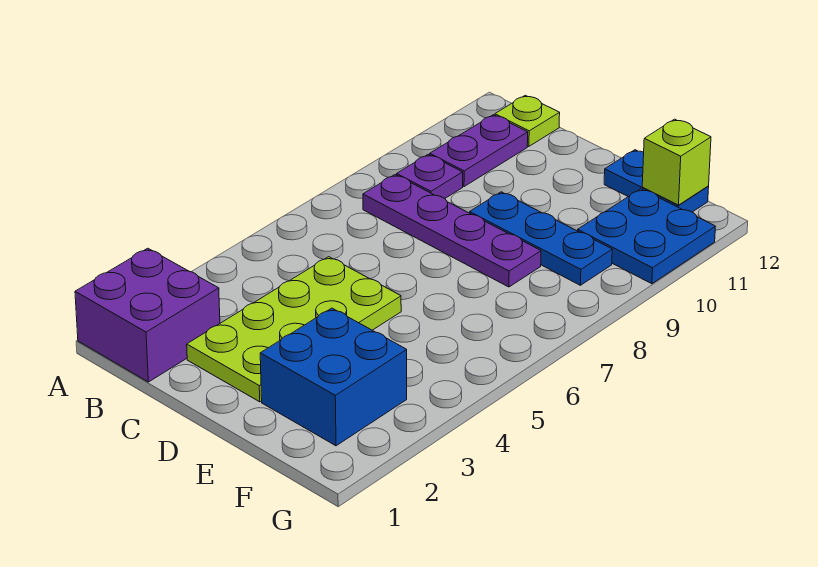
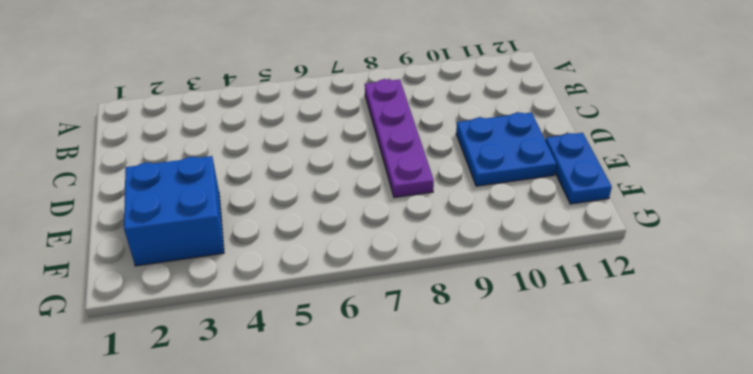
blue plate D10:E11 level 1 -> blue plate F10:G11 level 1
none -> purple brick A1:B2 level 1
none -> purple plate B9 level 1

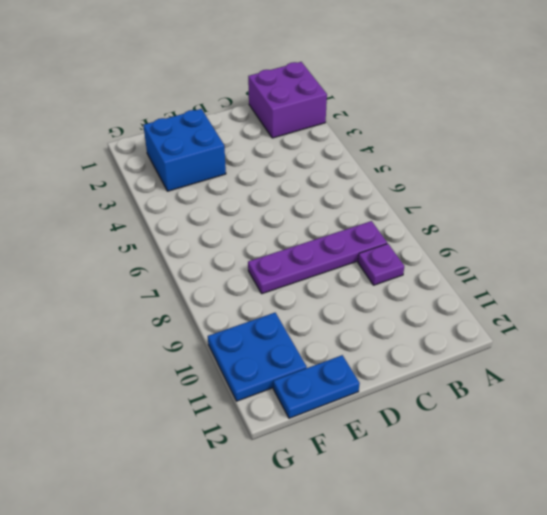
none -> purple plate B10:B11 level 1
none -> lime plate B12 level 1

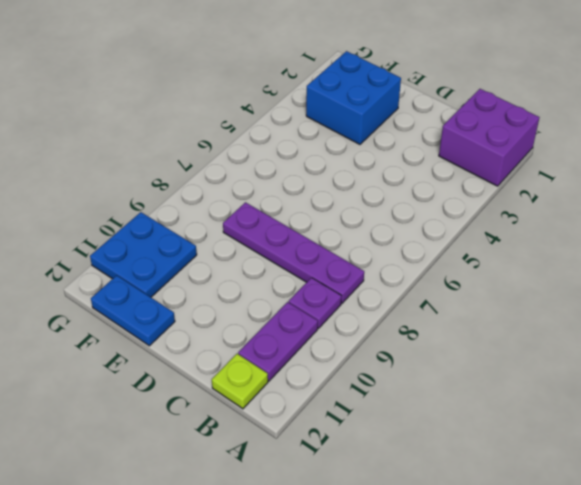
none -> lime plate C2:D5 level 1
none -> blue plate D9:F9 level 1

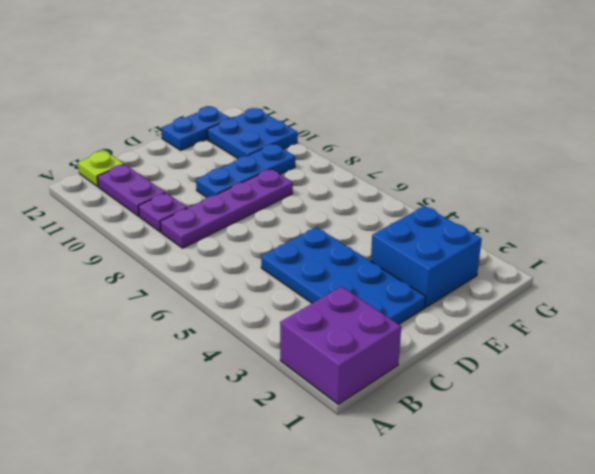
blue plate C2:D5 level 1 -> lime plate C2:D5 level 1
none -> lime brick F12 level 2

